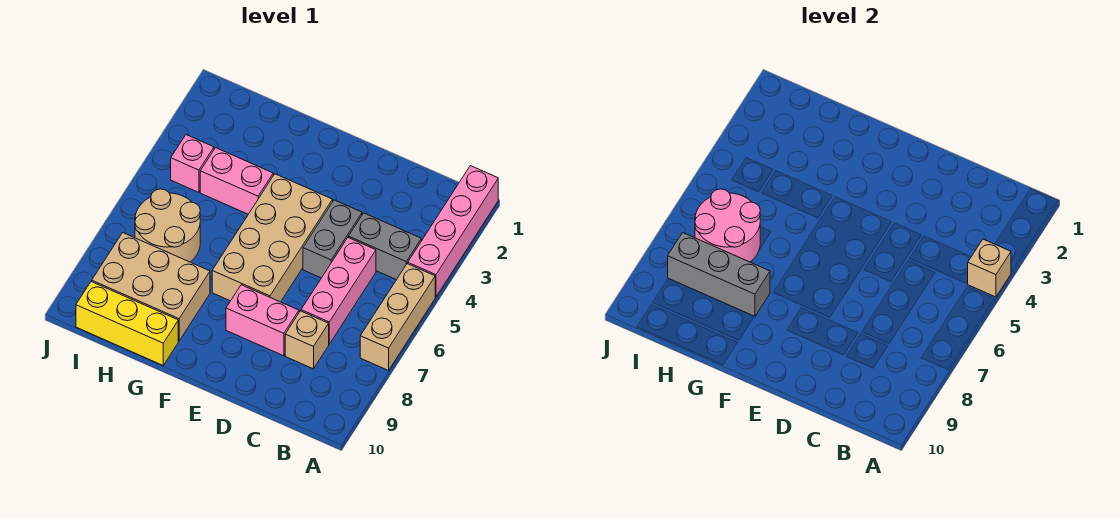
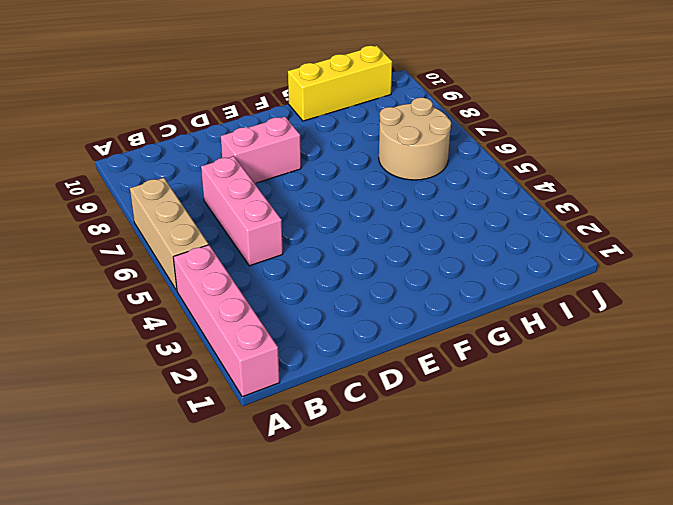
none -> grey brick B4:C4 level 1
none -> tan brick C8 level 1
none -> grey brick D4:D5 level 1

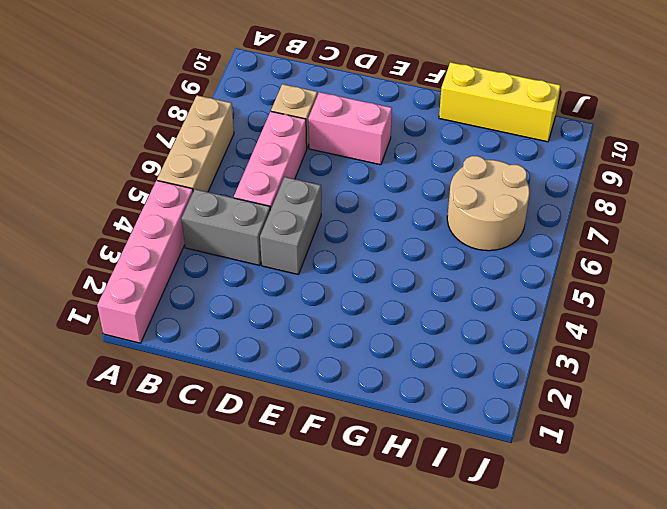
none -> tan brick E4:F7 level 1
none -> pink brick G4:H4 level 1
none -> tan brick G8:I9 level 1

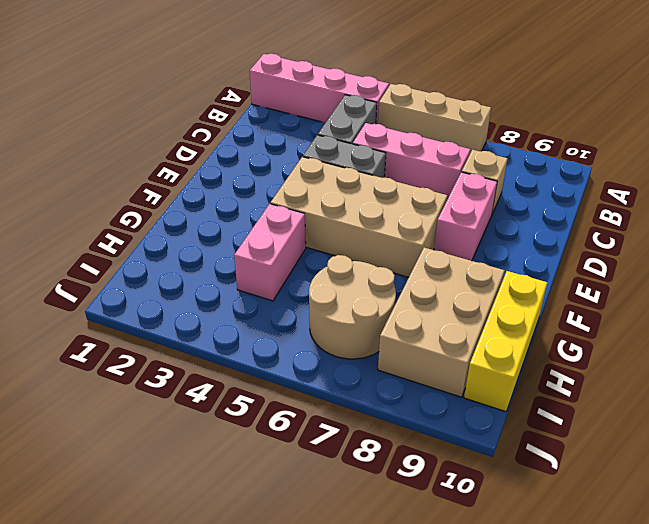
none -> pink brick I4 level 1
none -> tan brick A4 level 2
none -> grey brick G8:I8 level 2

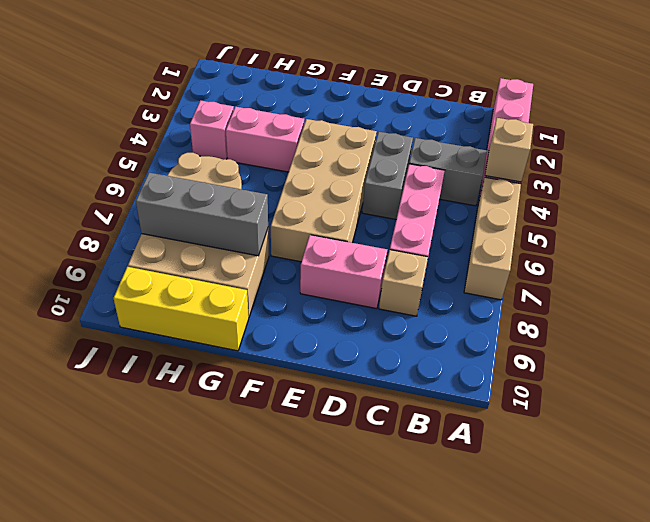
none -> pink round brick H6:I7 level 2

